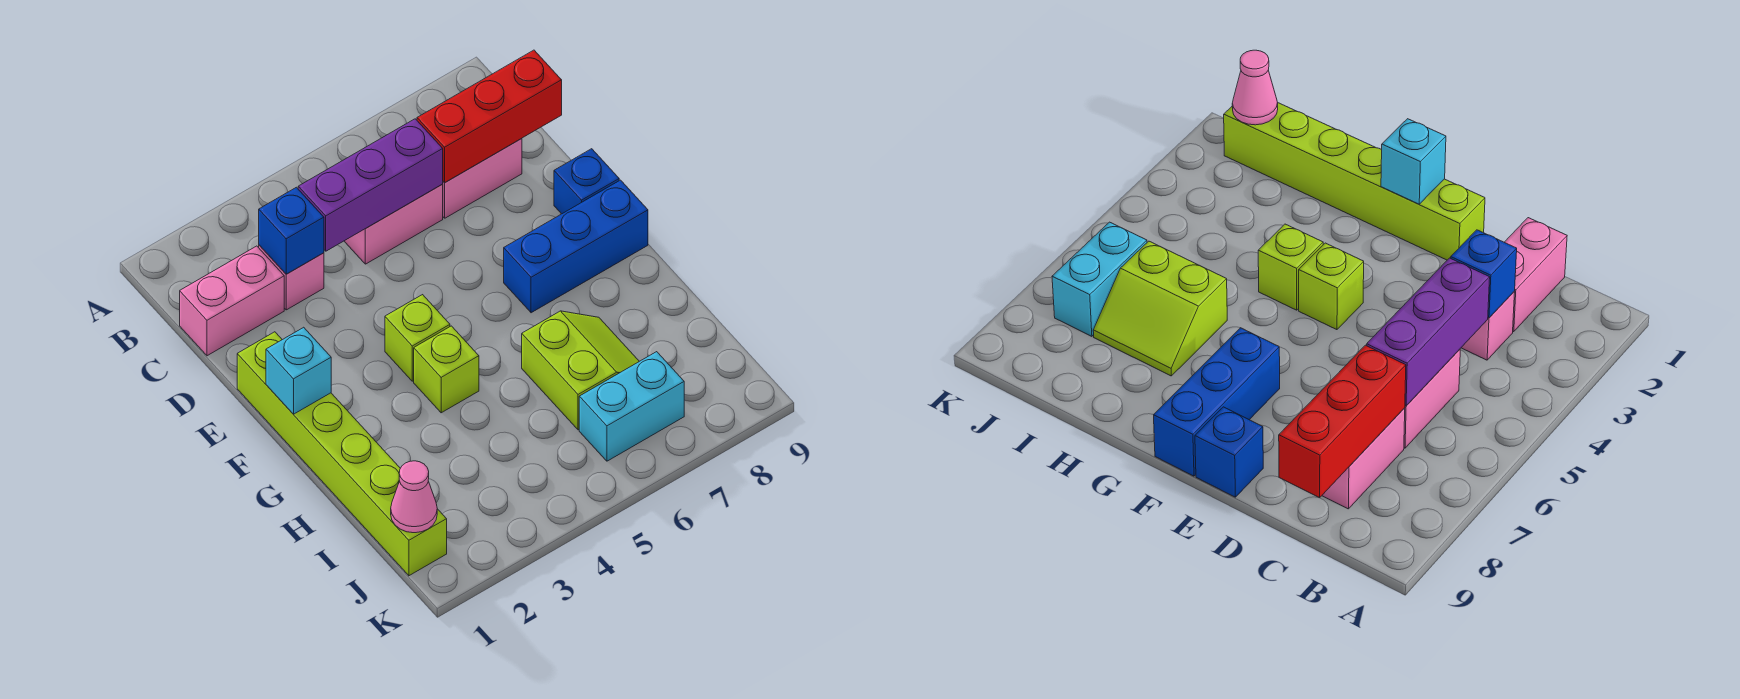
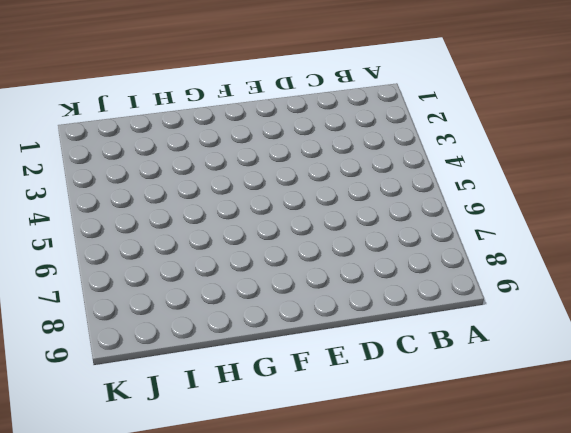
none -> pink brick C1:C2 level 1
none -> pink brick C3 level 1
none -> pink brick C5:C6 level 1

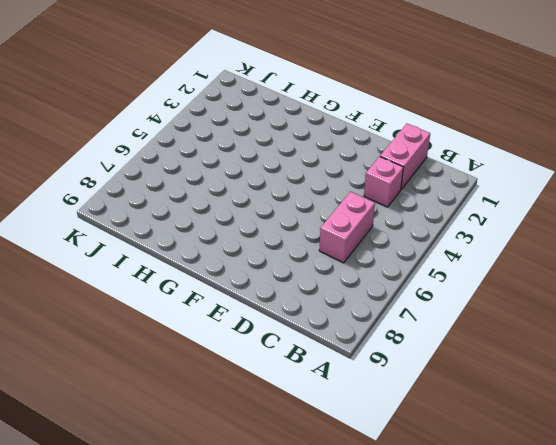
none -> pink brick C7:C8 level 1
none -> lime brick E1:J1 level 1
none -> blue brick E9 level 1

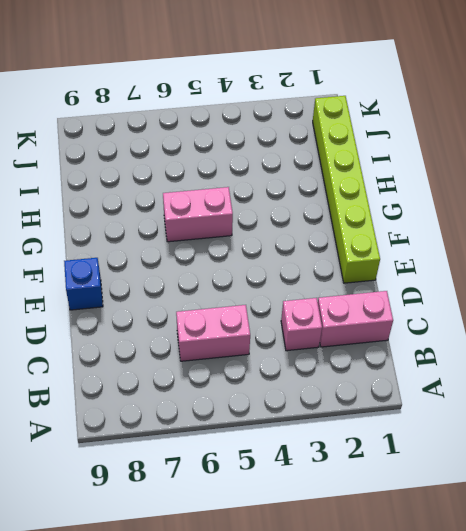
pink brick G5:G6 level 1 -> pink brick C7:C8 level 1
none -> lime brick F4 level 1
none -> blue brick F7:F9 level 1
none -> lime brick G4 level 1

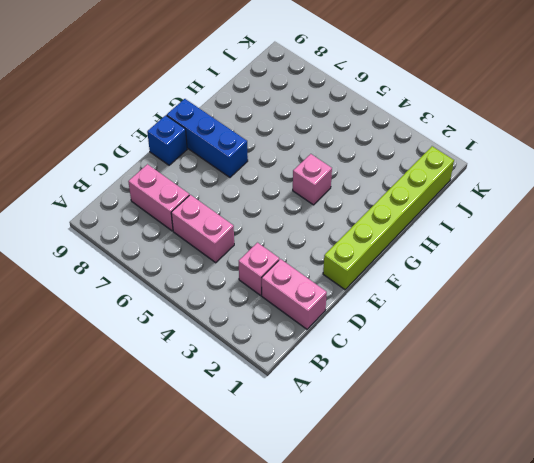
pink brick G4 level 1 -> lime brick G4 level 1
none -> lime brick F4 level 1
none -> lime slope H6:I7 level 1 top 6
none -> cyan brick J6:J7 level 1

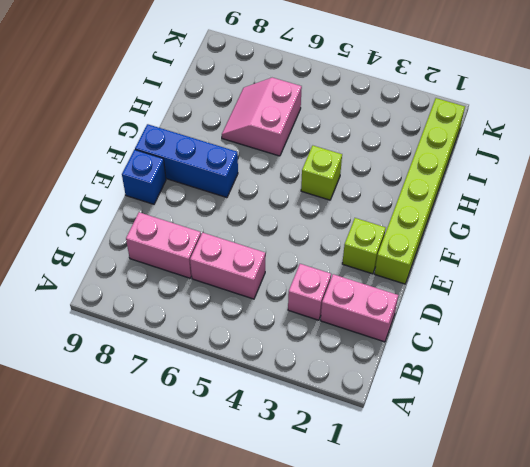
lime brick E2 level 1 -> lime brick F4 level 1
pink slope H6:I7 level 1 top 6 -> lime slope H6:I7 level 1 top 6
none -> cyan brick J6:J7 level 1
none -> blue brick C3 level 2
none -> purple brick C4:C6 level 2

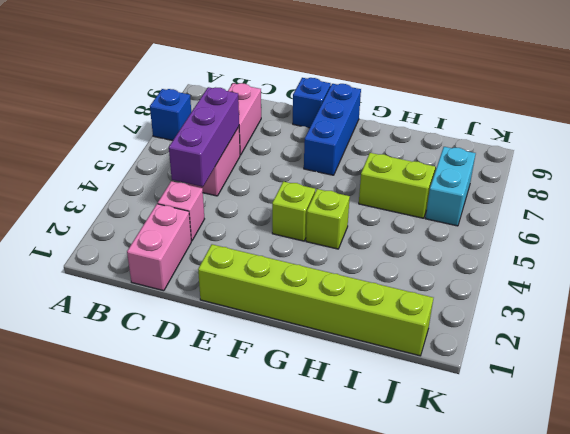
blue brick A7 level 1 -> blue brick C3 level 2
none -> red brick C7:C9 level 2
none -> cyan brick F1 level 2
none -> pink cone J1 level 2

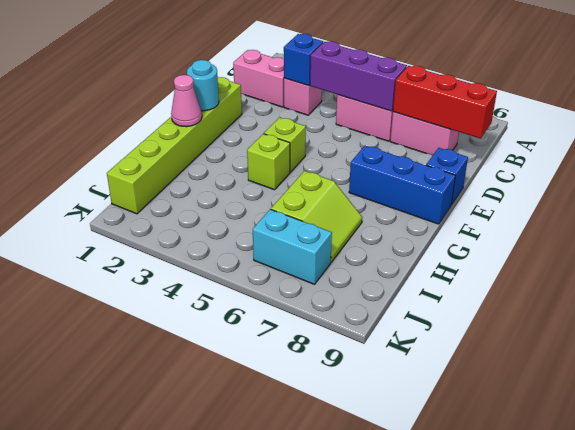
cyan round brick F1 level 2 -> cyan brick F1 level 2
pink cone G1 level 2 -> pink cone J1 level 2

